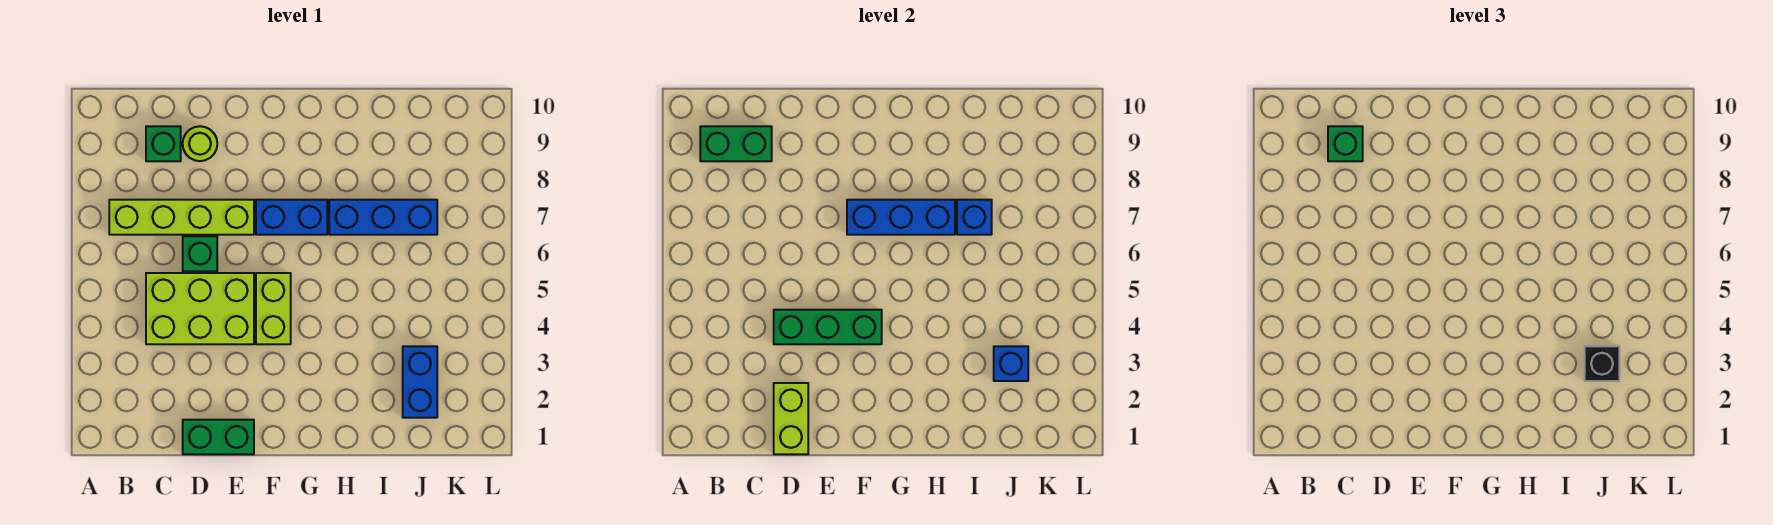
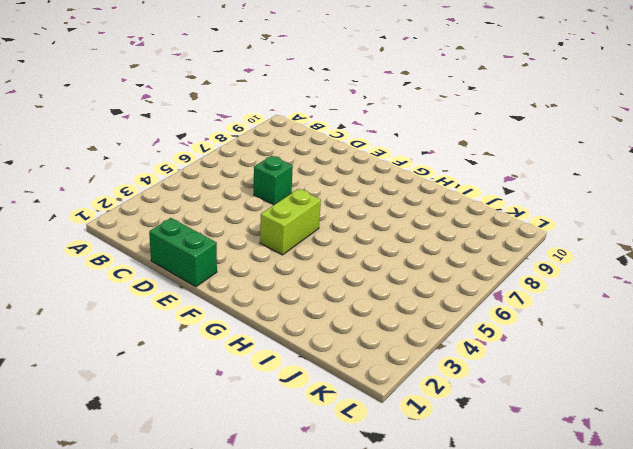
none -> lime brick B7:E7 level 1
none -> lime brick C4:E5 level 1
none -> green brick C9 level 1

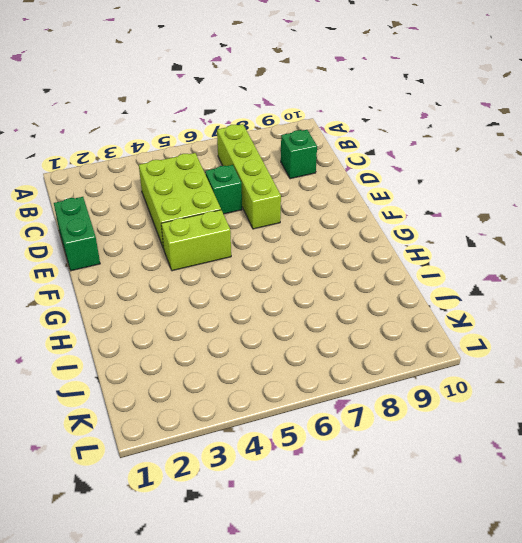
none -> lime round brick D9 level 1
none -> blue brick F7:G7 level 1
none -> blue brick H7:J7 level 1

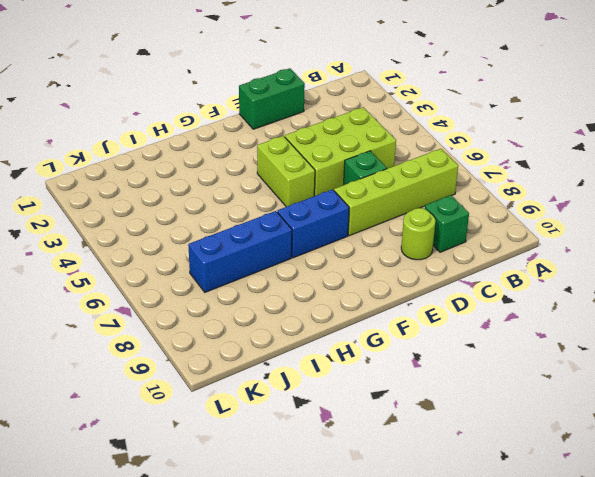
none -> blue brick J2:J3 level 1
none -> green brick B9:C9 level 2
none -> lime brick D1:D2 level 2

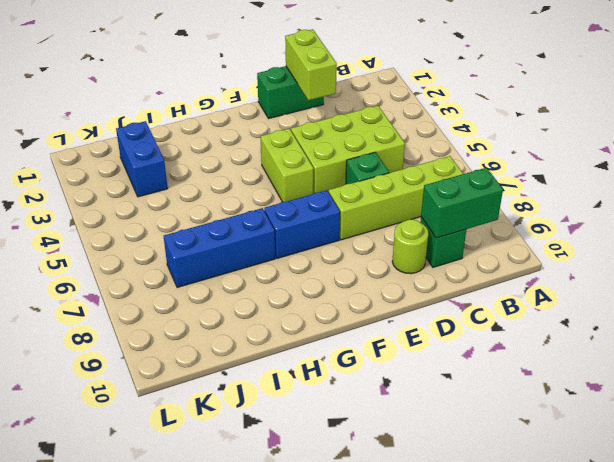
none -> green brick D4:F4 level 2
none -> blue brick F7:H7 level 2
none -> blue brick I7 level 2

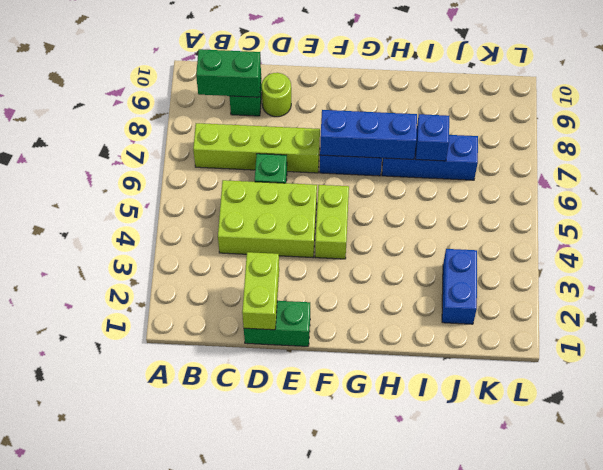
none -> green brick D4:F4 level 2
none -> blue brick J3 level 2
none -> green brick C9 level 3

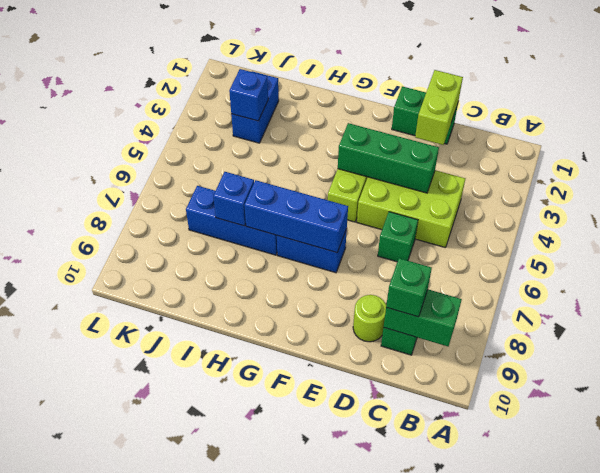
none -> lime brick B7:E7 level 1
none -> black brick J3 level 3

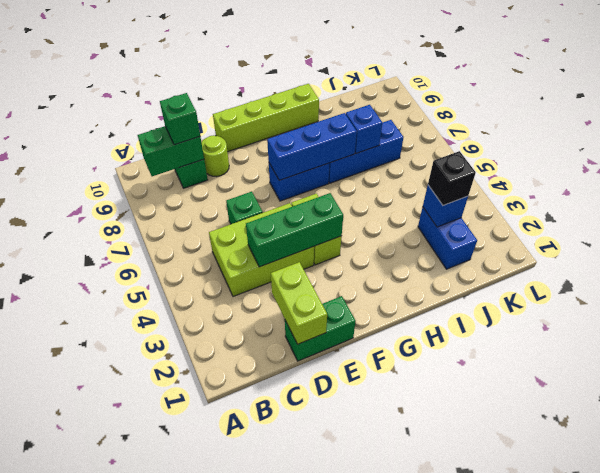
lime brick E10:H10 level 1 -> lime brick B7:E7 level 1

